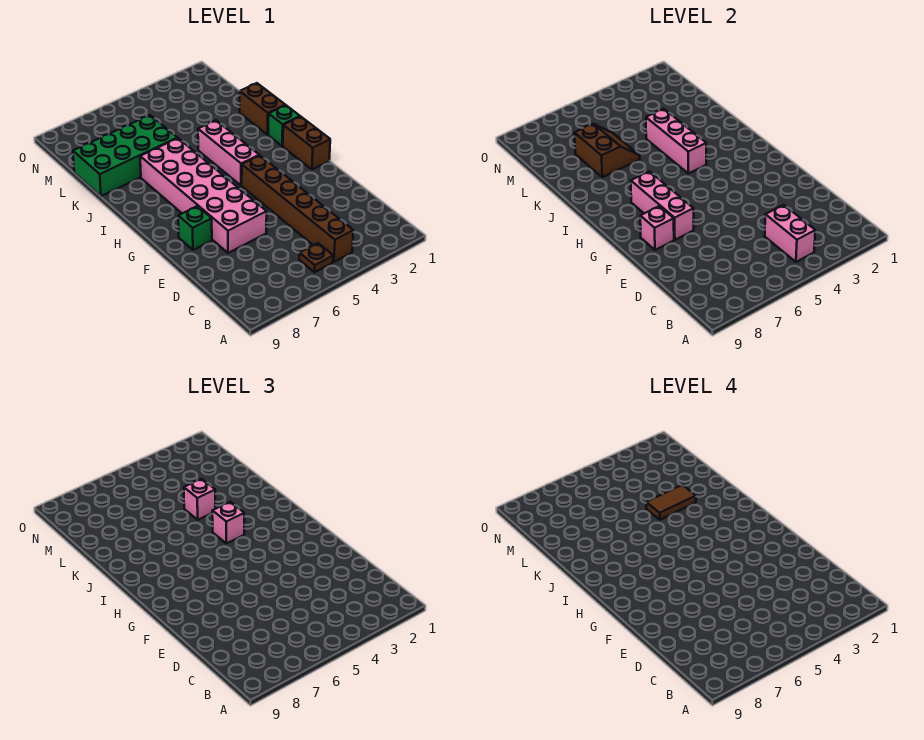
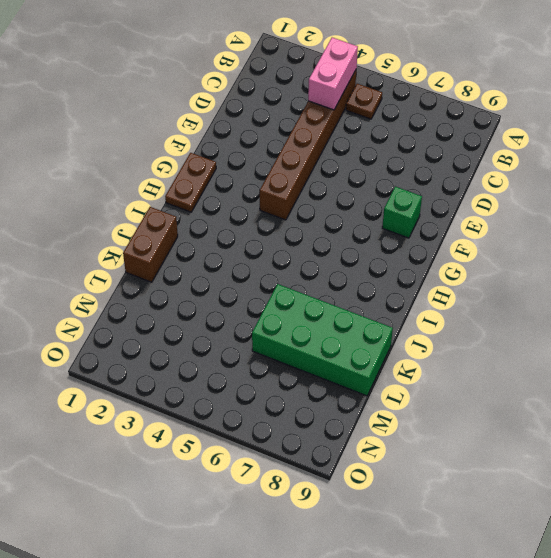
brown plate G1:H1 level 1 -> brown brick G1:H1 level 1
none -> pink brick E6:J7 level 1
none -> pink brick H4:J4 level 1
none -> green brick I1 level 1

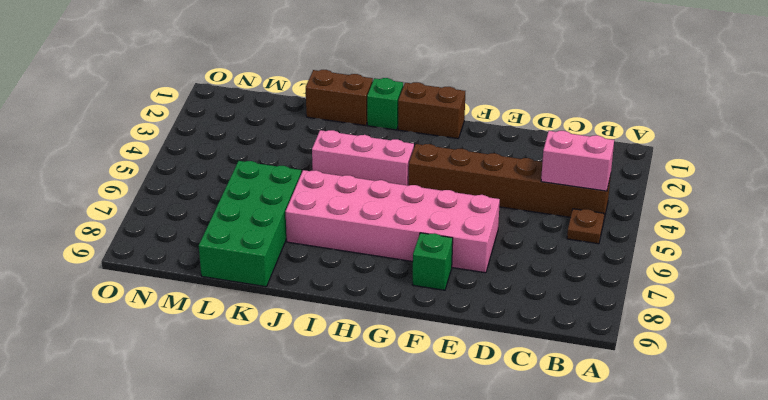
none -> pink brick F7:H7 level 2
none -> pink brick F8 level 2
none -> pink brick I4:K4 level 2

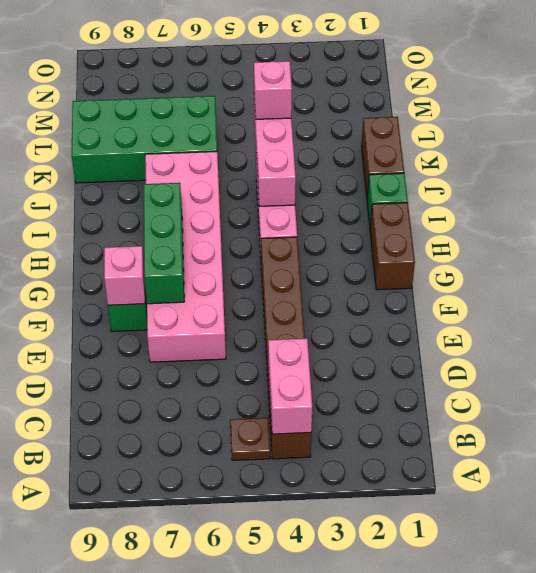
green brick F7:H7 level 2 -> pink brick F7:H7 level 2
none -> brown slope K6:L7 level 2 top 7
none -> pink brick I4 level 3
none -> brown tile K3:K4 level 4

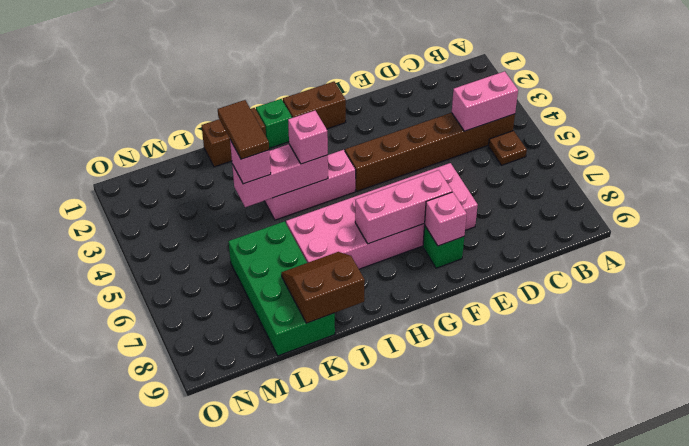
brown slope J8:K9 level 2 top 9 -> brown slope K6:L7 level 2 top 7

